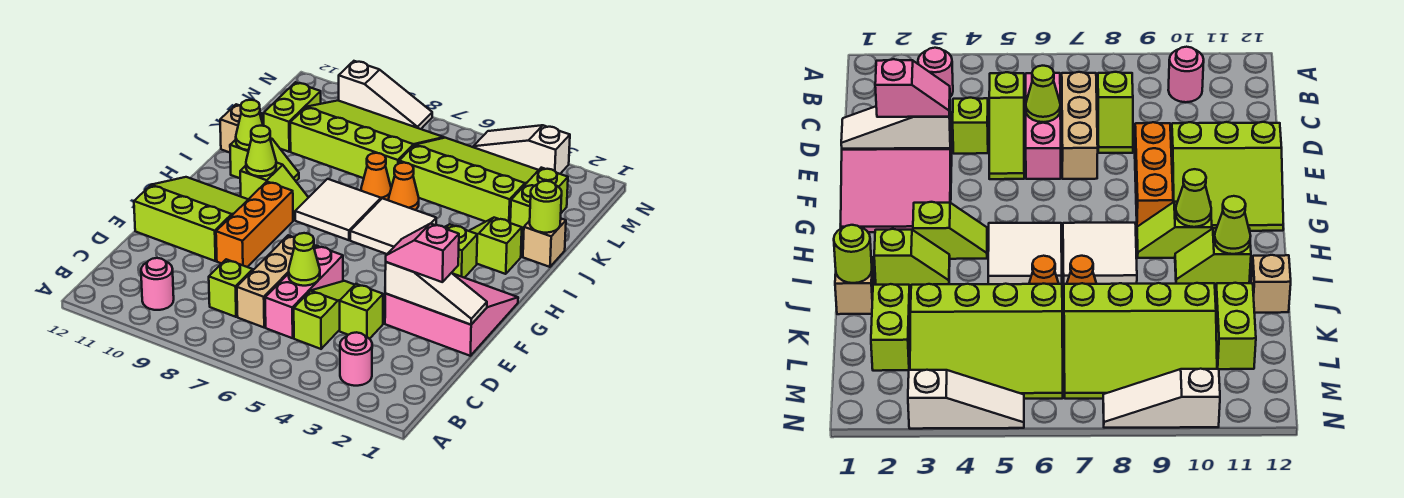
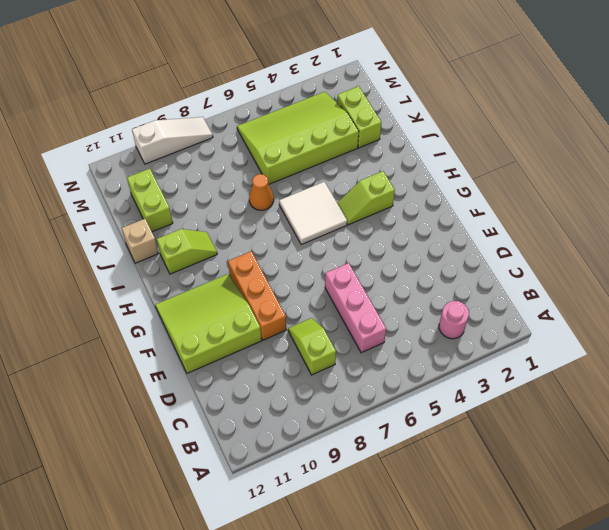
none -> pink round brick B10 level 1
none -> lime slope C5:E5 level 1 top C
none -> tan brick C7:E7 level 1
none -> lime brick D4 level 1

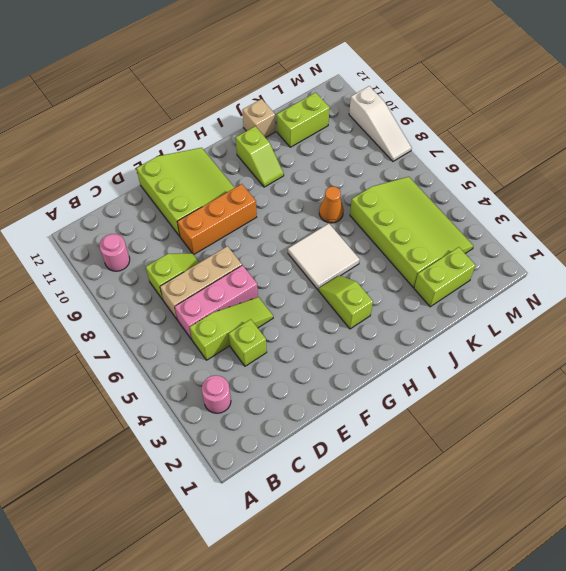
none -> pink slope E1:G3 level 1 top E
none -> white tile H7:I8 level 1
none -> lime slope H9:H10 level 1 top 10
none -> lime slope I2:I3 level 1 top 2

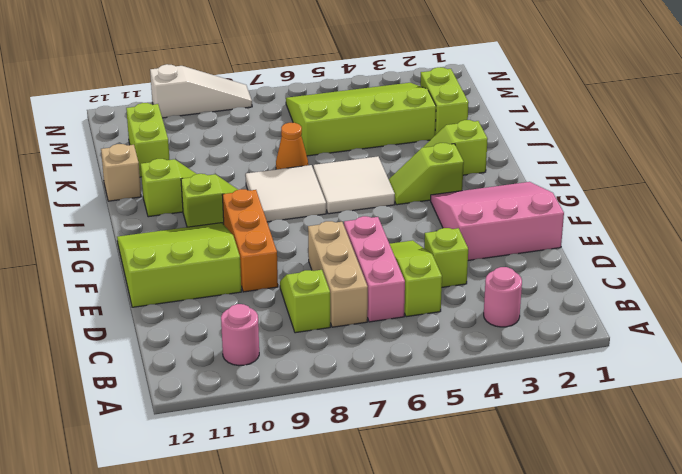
none -> tan brick J1 level 1
none -> orange cone J6 level 1
none -> lime slope K7:M10 level 1 top K
none -> white slope N3:N5 level 1 top 3

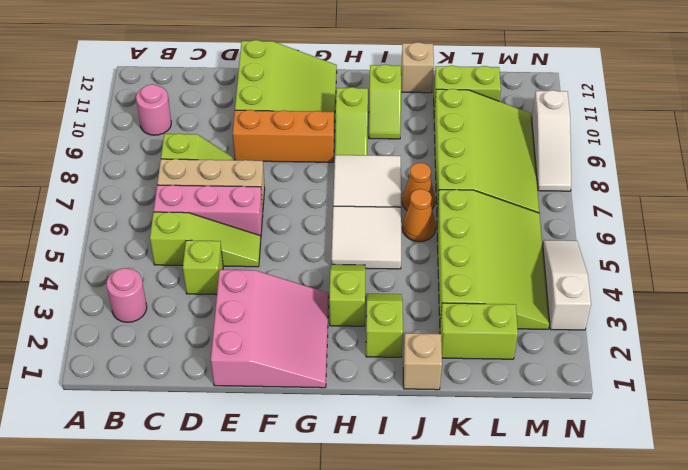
none -> lime cone D6 level 2
none -> white slope E1:E3 level 2 top 3
none -> lime cone H10 level 2
none -> lime cone I11 level 2

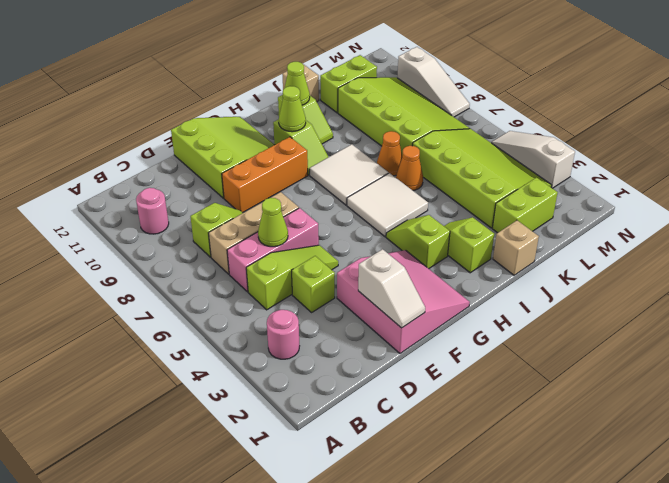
white slope E1:E2 level 2 top 2 -> white slope E1:E3 level 2 top 3
none -> lime round brick J1 level 2
none -> pink slope E2:E3 level 3 top 2

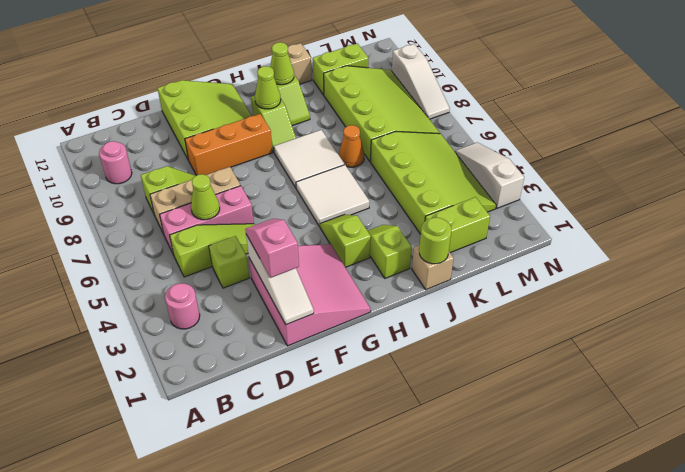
none -> orange cone J6 level 1

